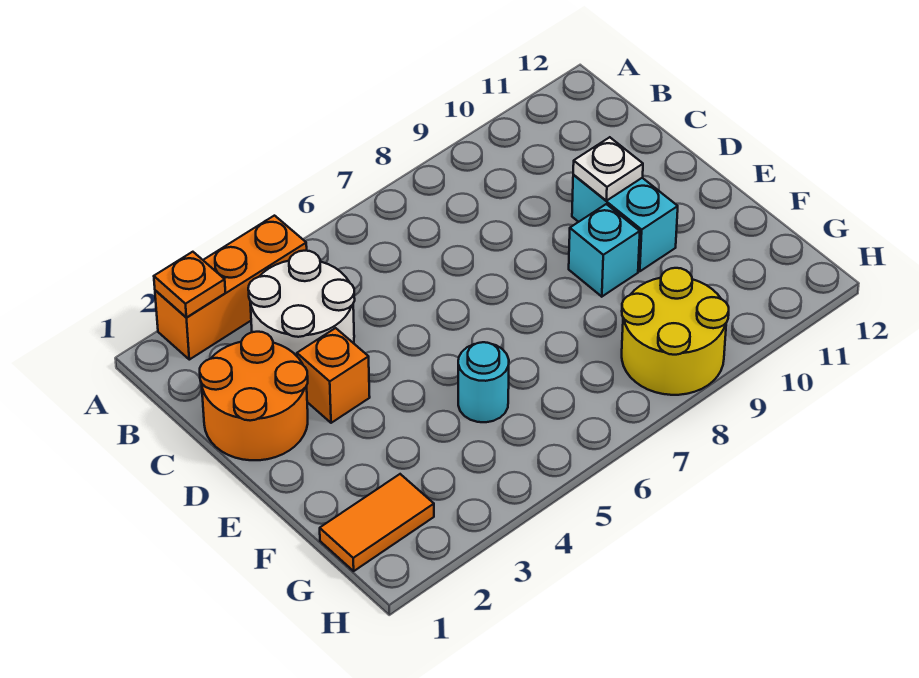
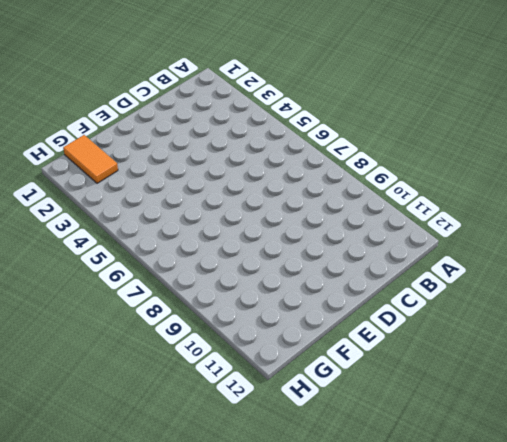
none -> orange brick A2:A4 level 1
none -> white round brick B3:C4 level 1

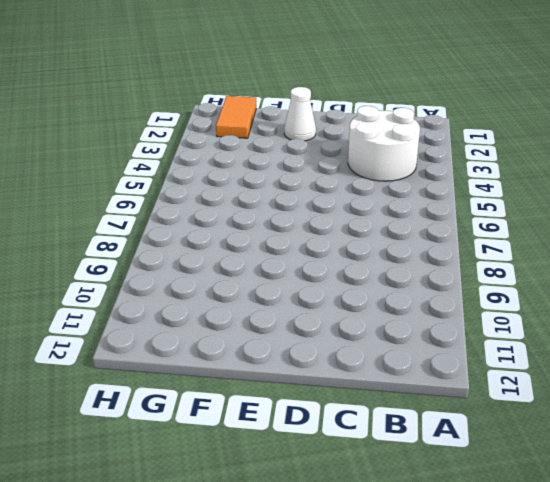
white cone E2 level 1 -> none
none -> orange brick A2:A4 level 1
none -> orange round brick C1:D2 level 1

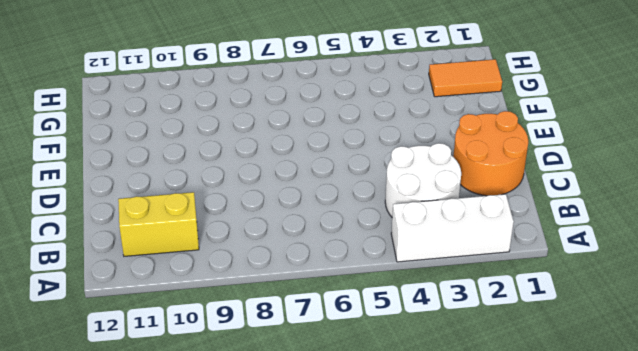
white brick A2:A4 level 1 -> orange brick A2:A4 level 1
yellow brick B10:B11 level 1 -> none
none -> orange brick D3 level 1
none -> cyan brick D10:E10 level 1

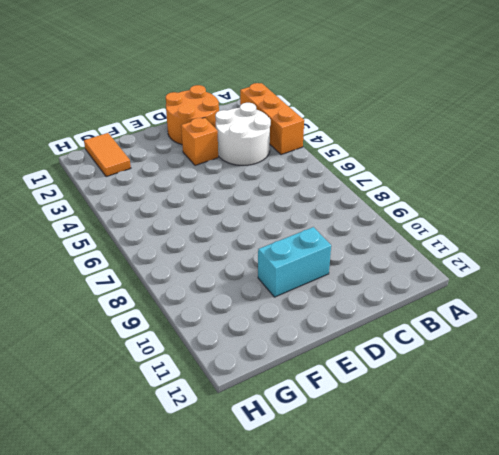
none -> cyan brick E9 level 1
none -> cyan round brick F5 level 1

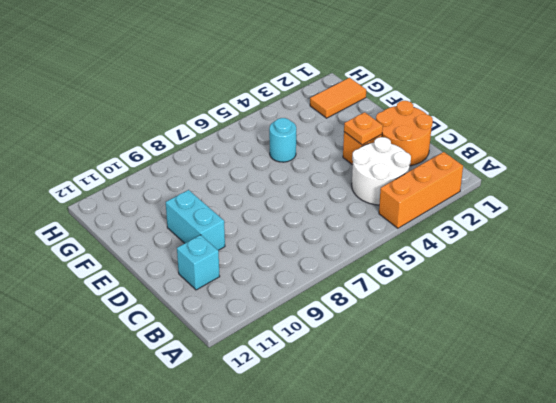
cyan brick C11 level 1 -> cyan brick E9 level 1
orange plate D3 level 2 -> orange plate A2 level 2
none -> yellow round brick G8:H9 level 1
none -> white plate D10 level 2

